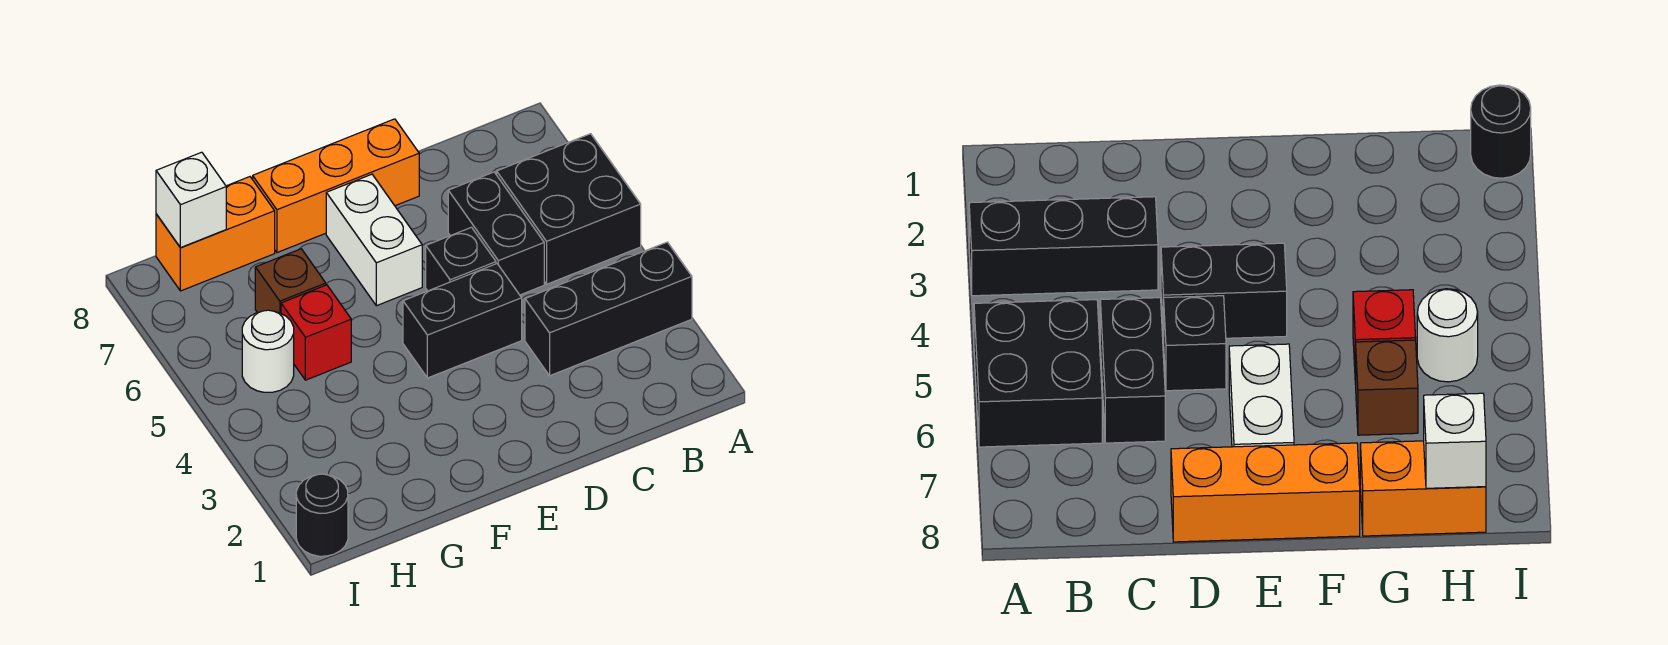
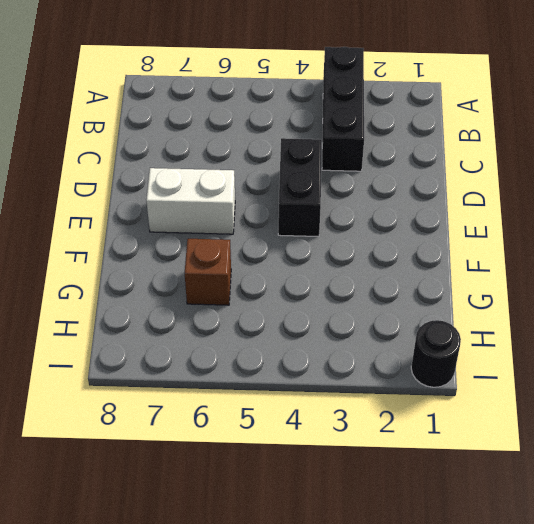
none -> black brick A5:B6 level 1
none -> black brick C5:C6 level 1
none -> black brick D5 level 1

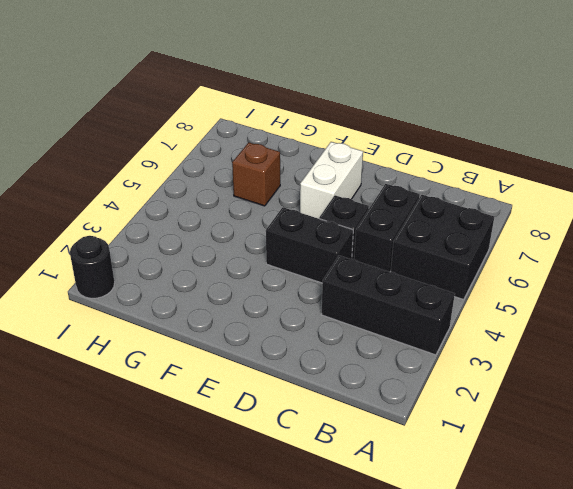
none -> orange brick D8:F8 level 1
none -> red brick G5 level 1
none -> orange brick G8:H8 level 1

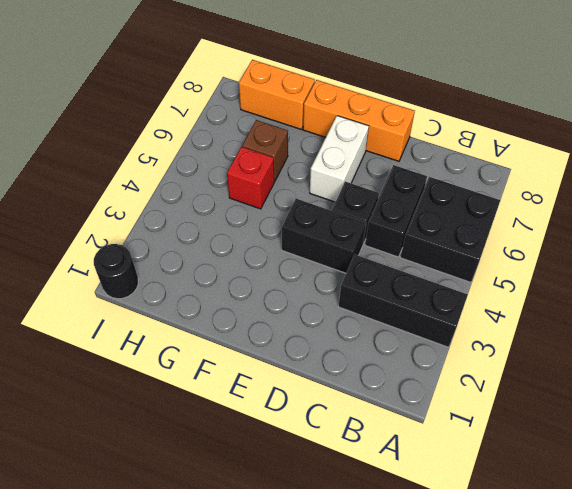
none -> white round brick H5 level 1
none -> white brick H8 level 2

